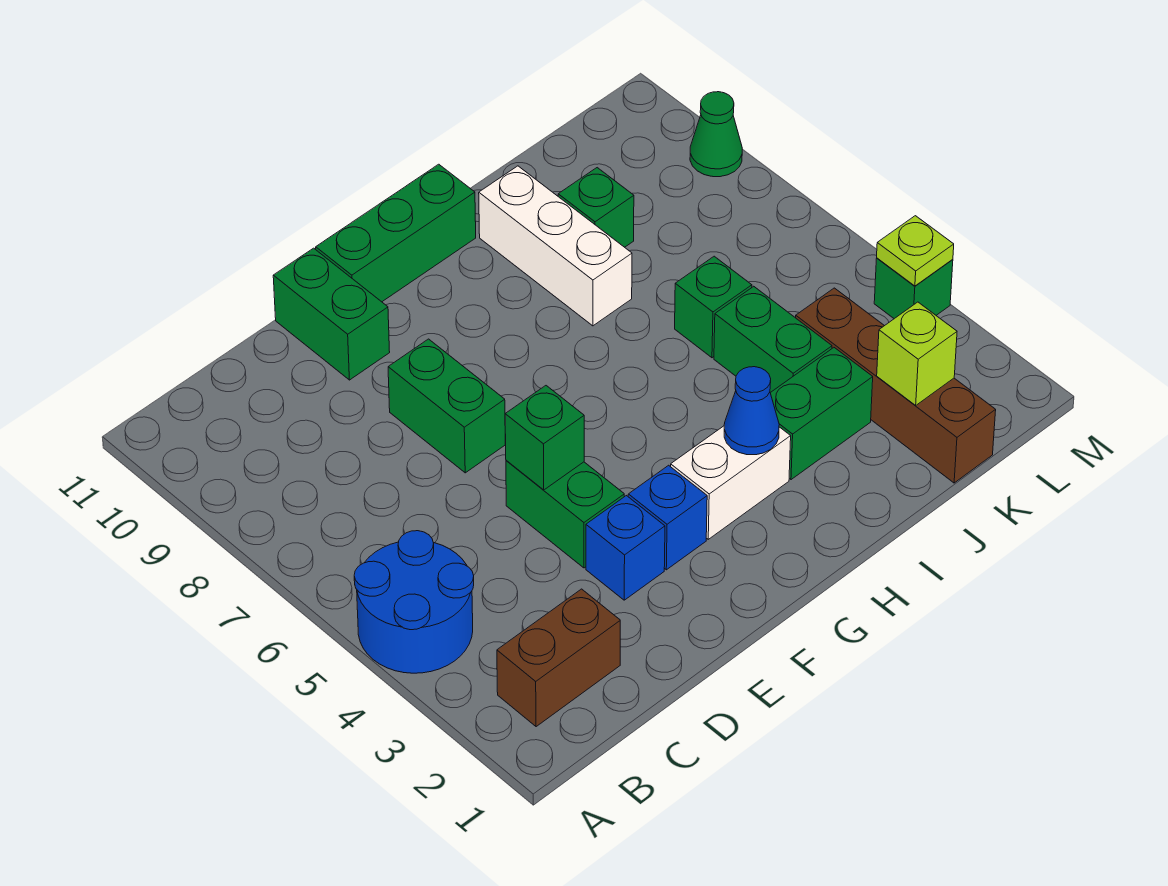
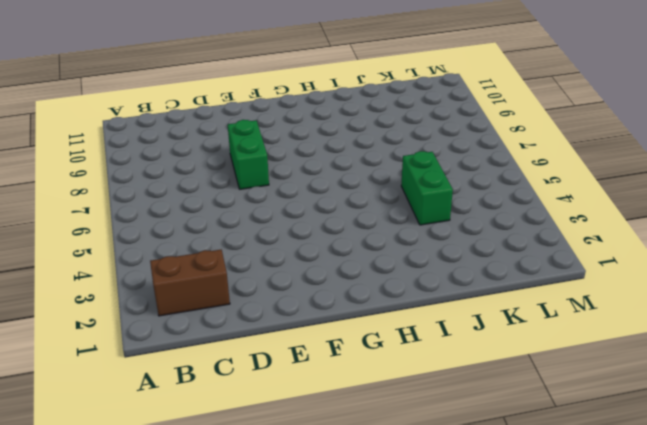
none -> blue round brick A4:B5 level 1
none -> blue brick E3 level 1
none -> green brick E4:E5 level 1

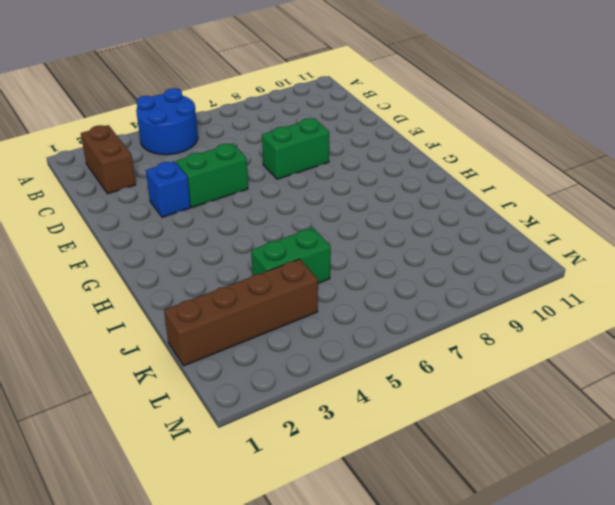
none -> green brick E10:E11 level 1
none -> blue brick F3 level 1
none -> green brick F11:H11 level 1

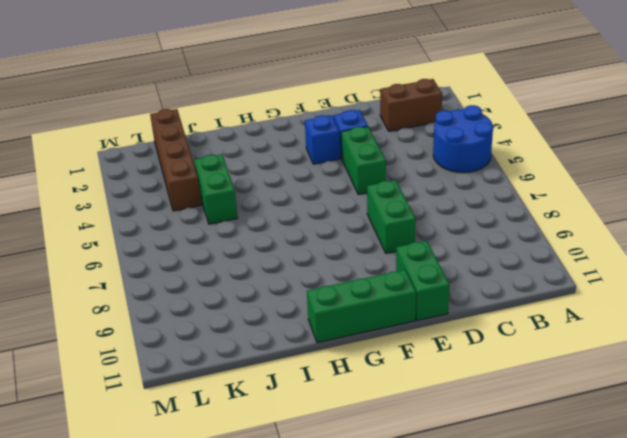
none -> white brick G3:H3 level 1
none -> green brick I3:J3 level 1
none -> white brick I8:I10 level 1

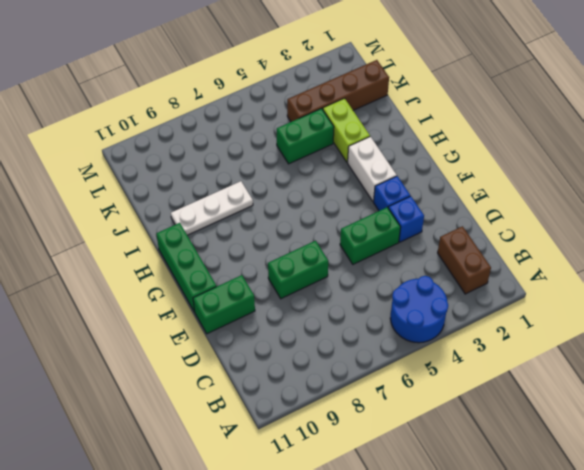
lime brick I3:J3 level 1 -> green brick I3:J3 level 1
white plate I8:I10 level 1 -> white brick I8:I10 level 1
none -> green brick J6 level 1
none -> green brick J9 level 1
none -> green brick M4 level 1

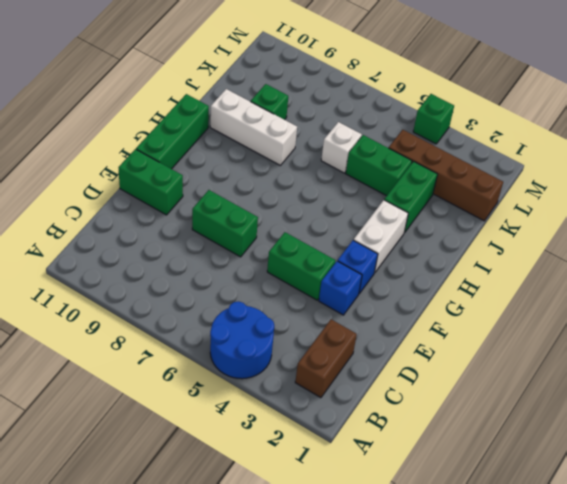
white brick J6 level 1 -> green brick J6 level 1
none -> green cone M9 level 1
none -> green brick E5 level 2
none -> blue cone H3 level 2

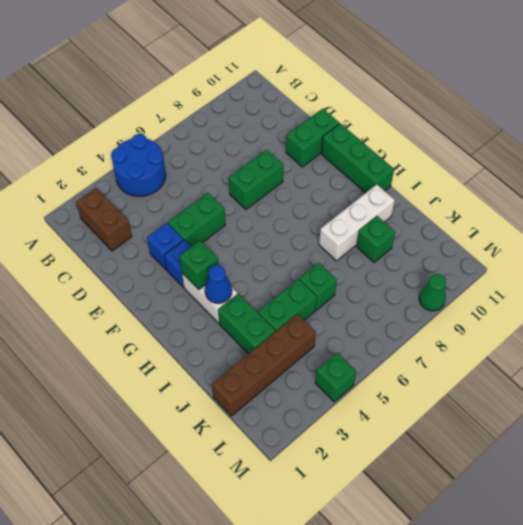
green brick G3 level 2 -> green brick E5 level 2
none -> lime brick K2 level 2
none -> lime plate M4 level 2

